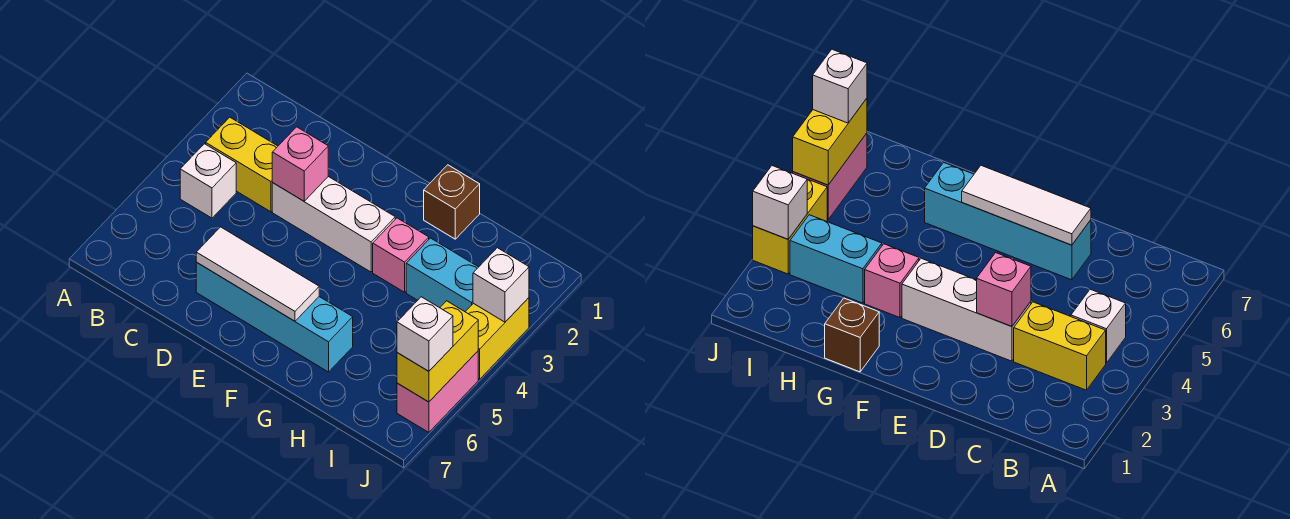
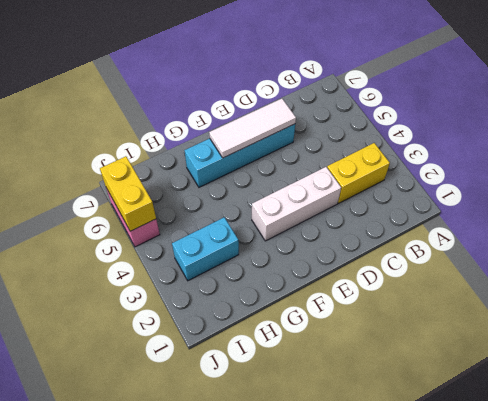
none -> white brick B4 level 1
none -> brown brick G1 level 1
none -> pink brick G3 level 1

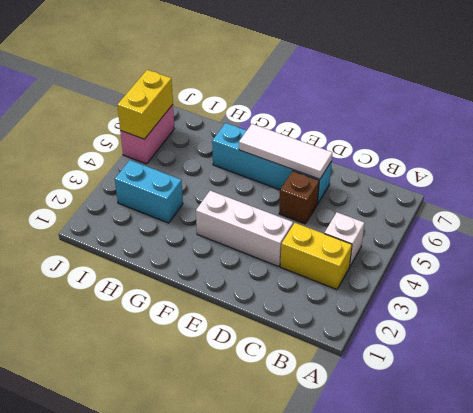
brown brick D5 level 1 -> brown brick G1 level 1
none -> pink brick G3 level 1
none -> yellow brick J3:J4 level 1
none -> pink brick D3 level 2

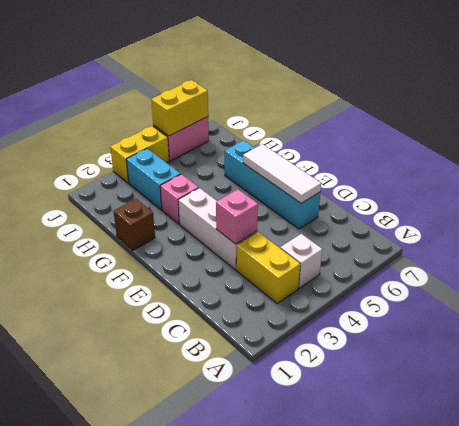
none -> white brick J3 level 2
none -> white brick J6 level 3

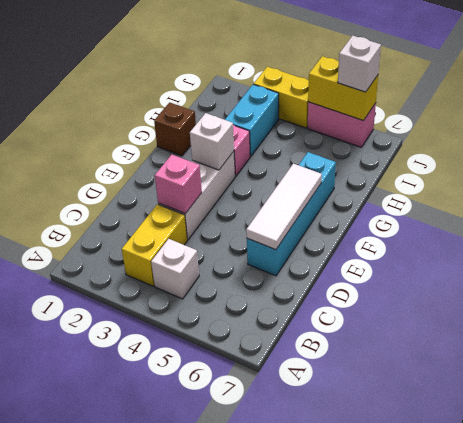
white brick F3 level 2 -> white brick J3 level 2

